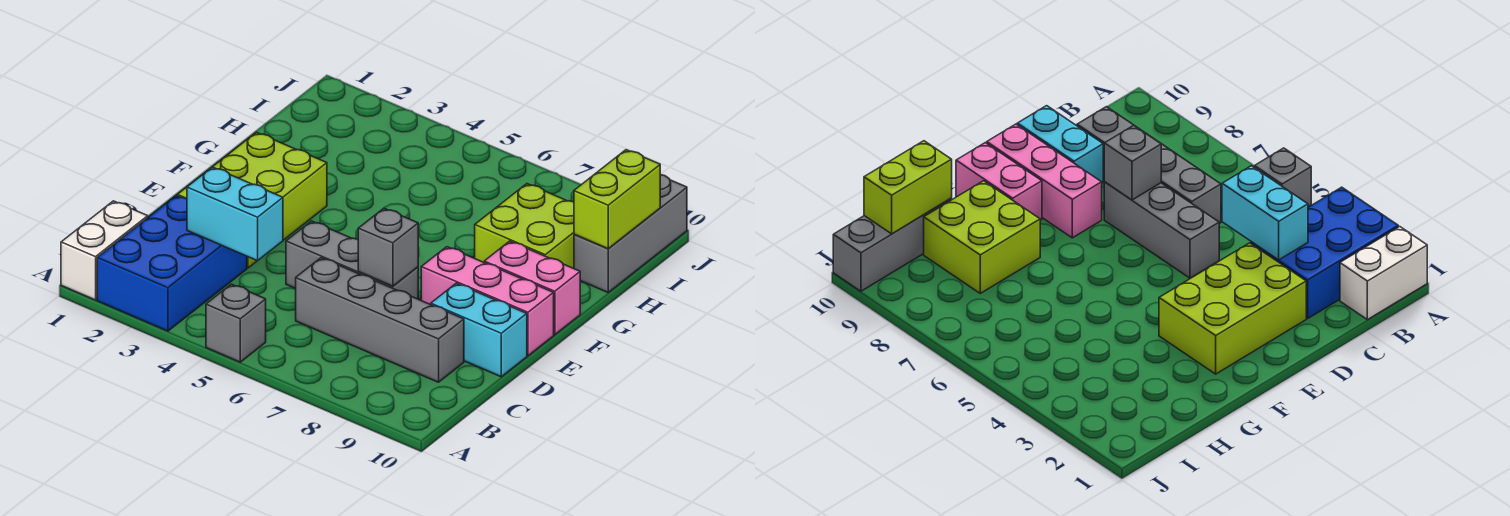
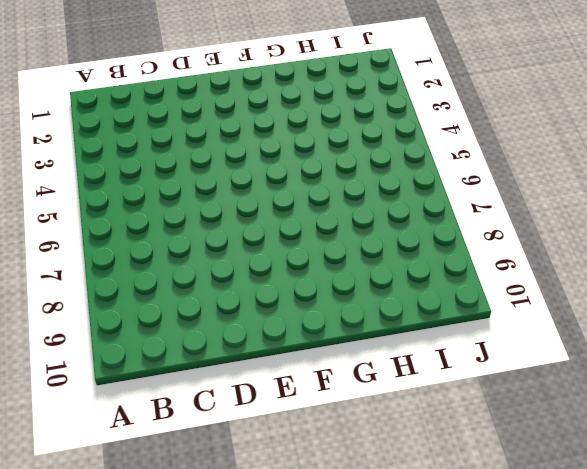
none -> white brick A1:B1 level 1
none -> blue brick A2:C3 level 1
none -> grey brick A5 level 1

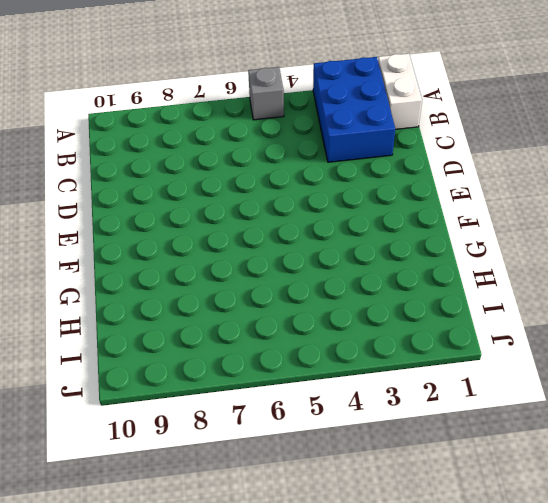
none -> grey brick C6:C9 level 1
none -> lime brick D2:F3 level 1
none -> grey brick D5:D7 level 1

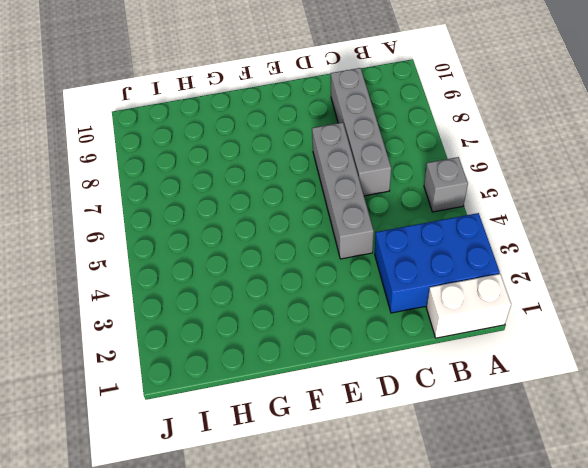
grey brick D4:D7 level 1 -> grey brick D5:D7 level 1
none -> lime brick D2:F3 level 1
none -> cyan brick D9:D10 level 1
none -> pink brick E8:E10 level 1

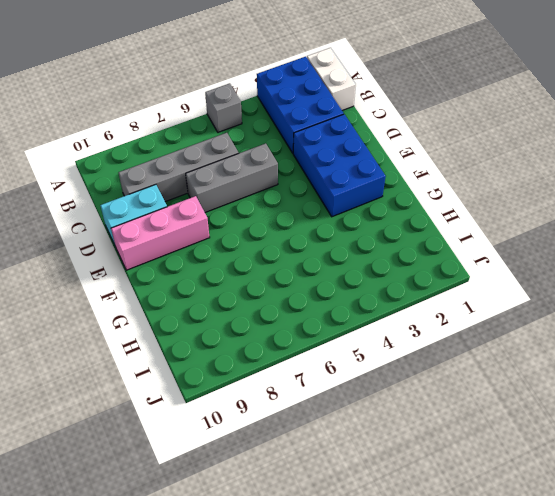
blue brick D2:F3 level 1 -> lime brick D2:F3 level 1
none -> pink brick F9:F10 level 1
none -> lime brick G8:H9 level 1
none -> grey brick H10:J10 level 1

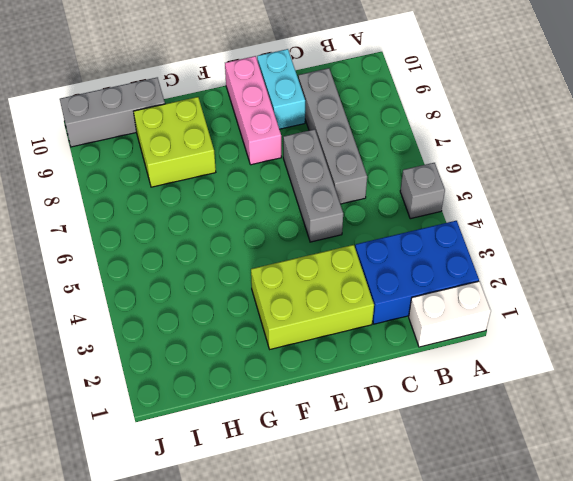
none -> pink brick F9:F10 level 1
none -> cyan brick C3:C4 level 2
none -> grey brick D7 level 2

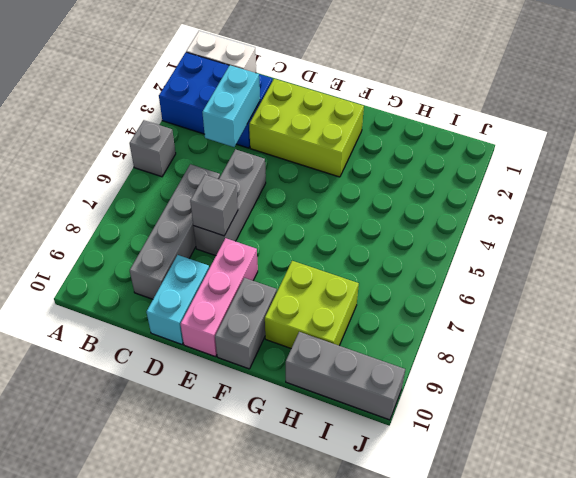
grey brick F9:F10 level 1 -> pink brick F9:F10 level 1
none -> lime brick H10:I10 level 2

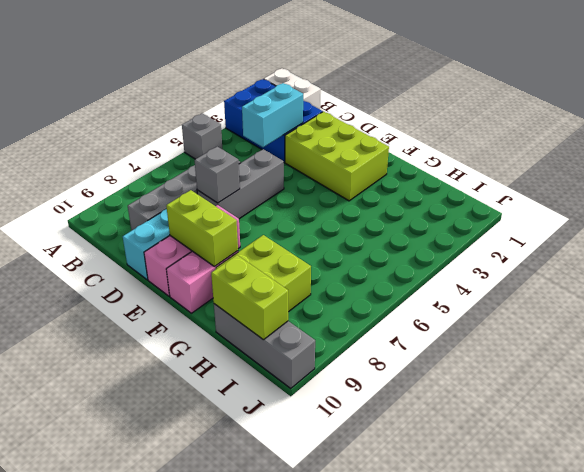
lime brick E9:F9 level 2 -> none

